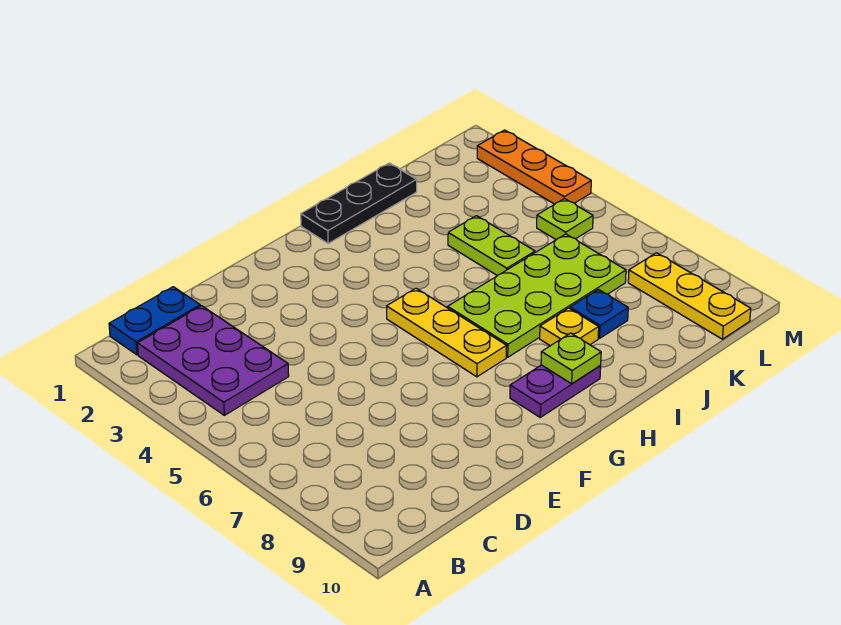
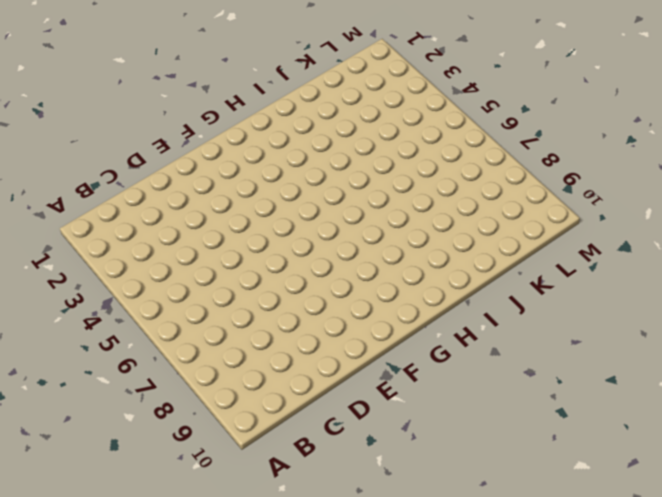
none -> blue plate B1:C1 level 1
none -> purple plate B2:C4 level 1
none -> yellow plate G5:G7 level 1

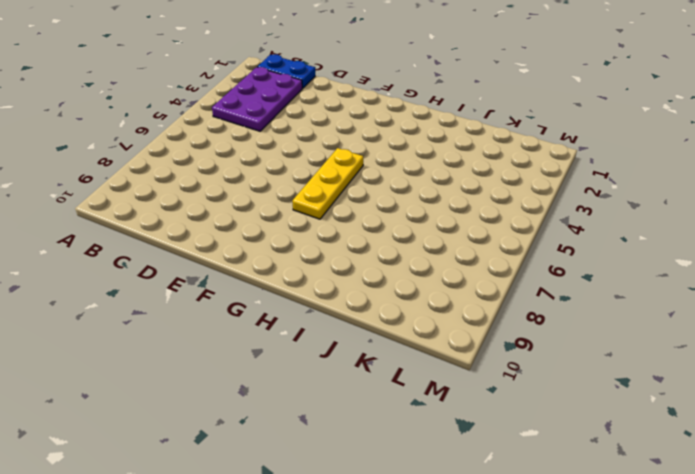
none -> purple plate G9:H9 level 1
none -> black plate H1:J1 level 1
none -> lime plate H6:K7 level 1

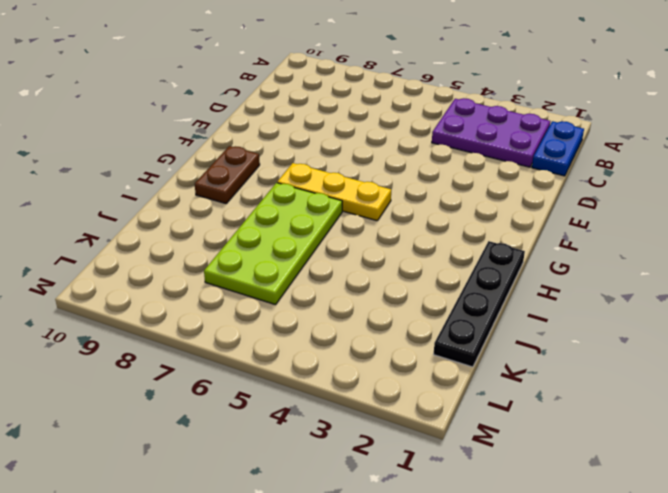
brown plate G9:H9 level 1 -> purple plate G9:H9 level 1
black plate H1:K1 level 1 -> black plate H1:J1 level 1
none -> yellow plate I8 level 1
none -> lime plate J4:J5 level 1
none -> blue plate J8 level 1

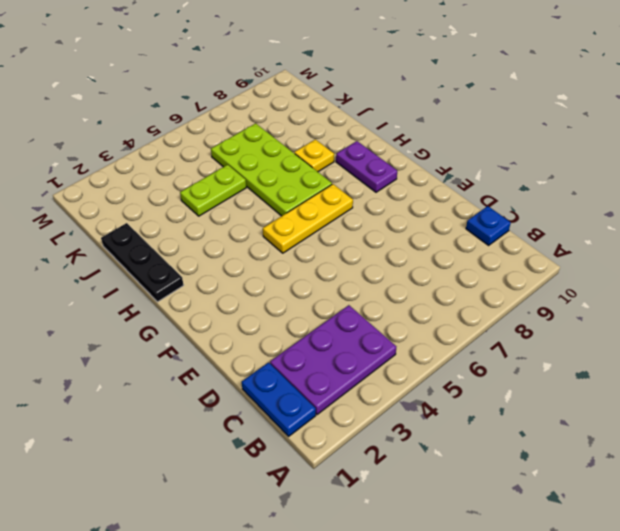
blue plate C10 level 1 -> blue plate J8 level 1
none -> lime plate L5 level 1
none -> yellow plate L8:L10 level 1
none -> orange plate M2:M4 level 1

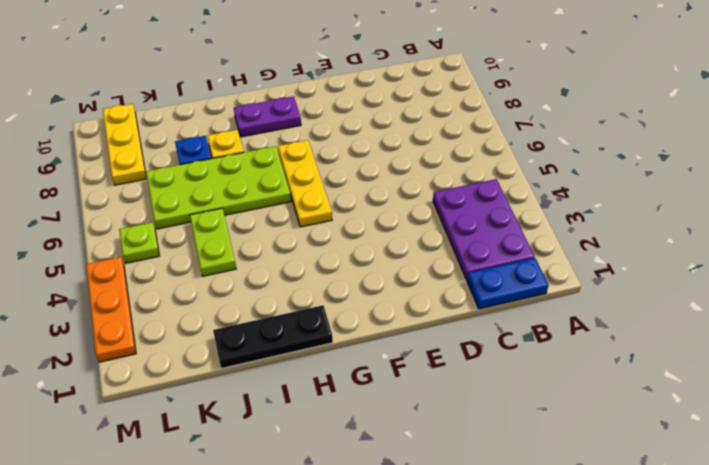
none -> lime plate H9 level 2

